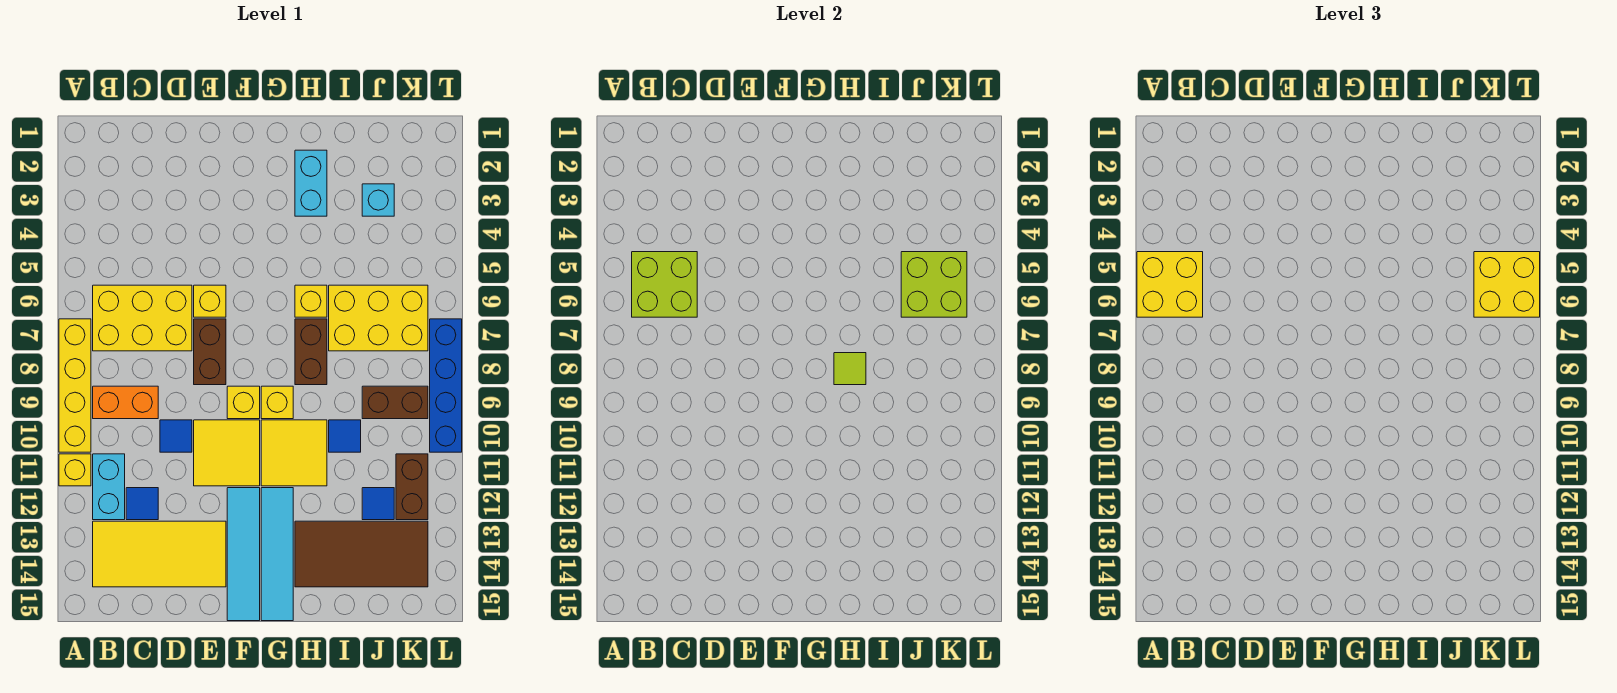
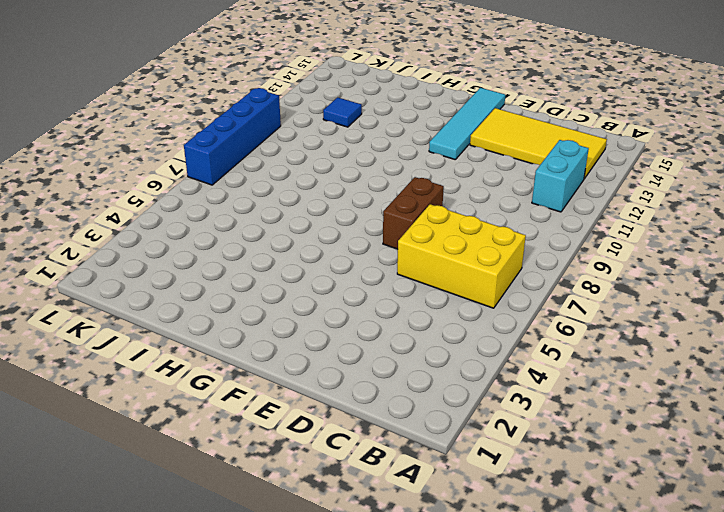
none -> yellow brick A7:A10 level 1
none -> yellow brick A11 level 1
none -> orange brick B9:C9 level 1
none -> blue tile C12 level 1

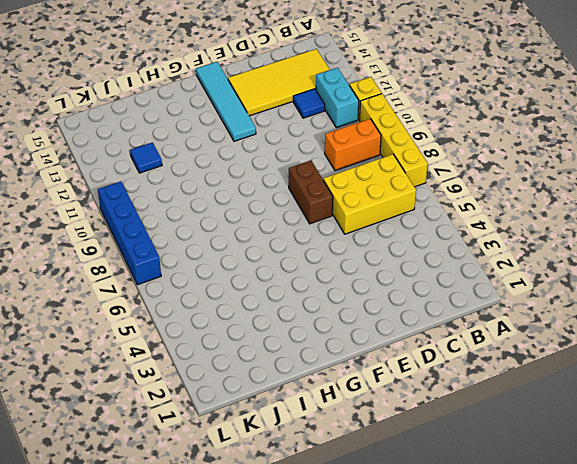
none -> blue tile D10 level 1
none -> yellow brick E6 level 1
none -> yellow tile E10:F11 level 1
none -> yellow brick F9 level 1

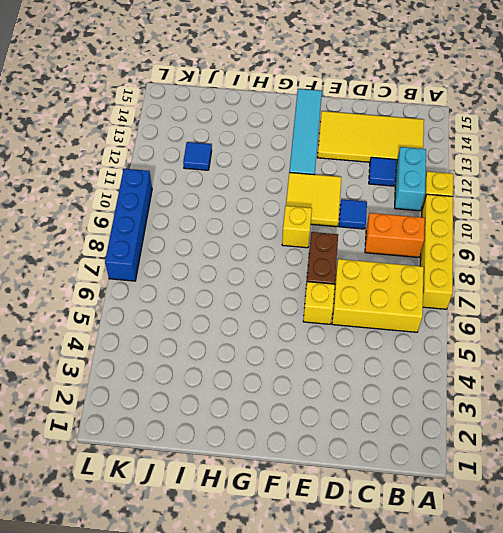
none -> yellow brick G9 level 1
none -> yellow tile G10:H11 level 1
none -> cyan tile G12:G15 level 1
none -> cyan brick H2:H3 level 1

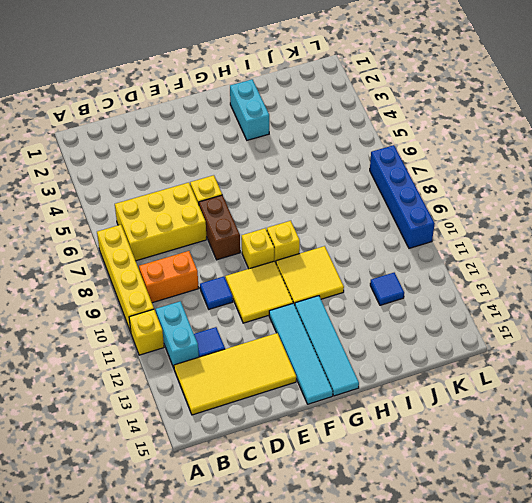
none -> yellow brick H6 level 1
none -> brown brick H7:H8 level 1
none -> brown tile H13:K14 level 1
none -> yellow brick I6:K7 level 1

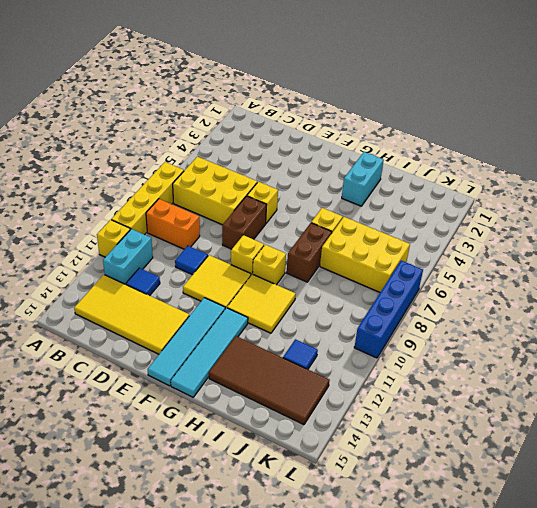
none -> blue tile I10 level 1
none -> cyan brick J3 level 1
none -> brown brick J9:K9 level 1
none -> brown brick K11:K12 level 1

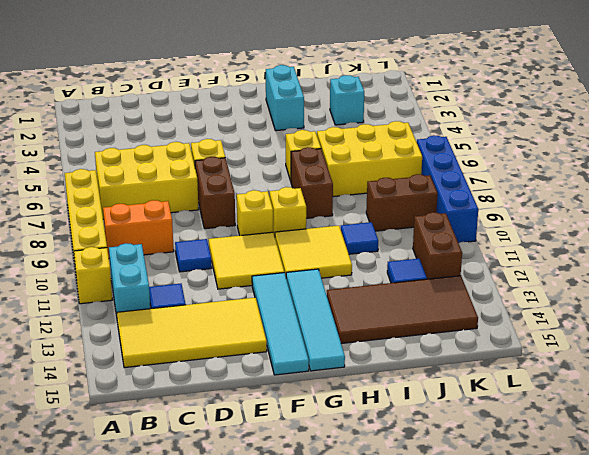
none -> lime brick B5:C6 level 2
none -> lime tile H8 level 2
none -> lime brick J5:K6 level 2
none -> yellow brick A5:B6 level 3

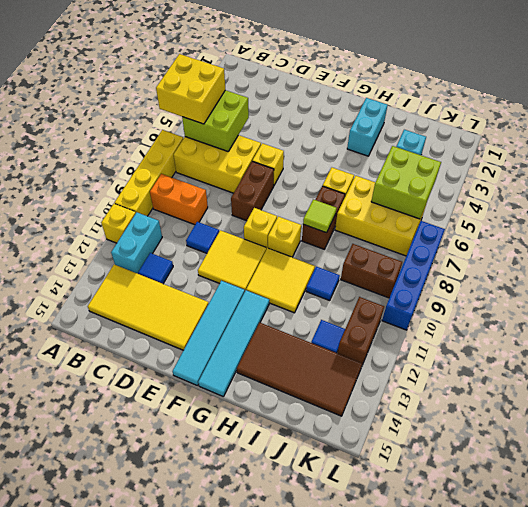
none -> yellow brick K5:L6 level 3

